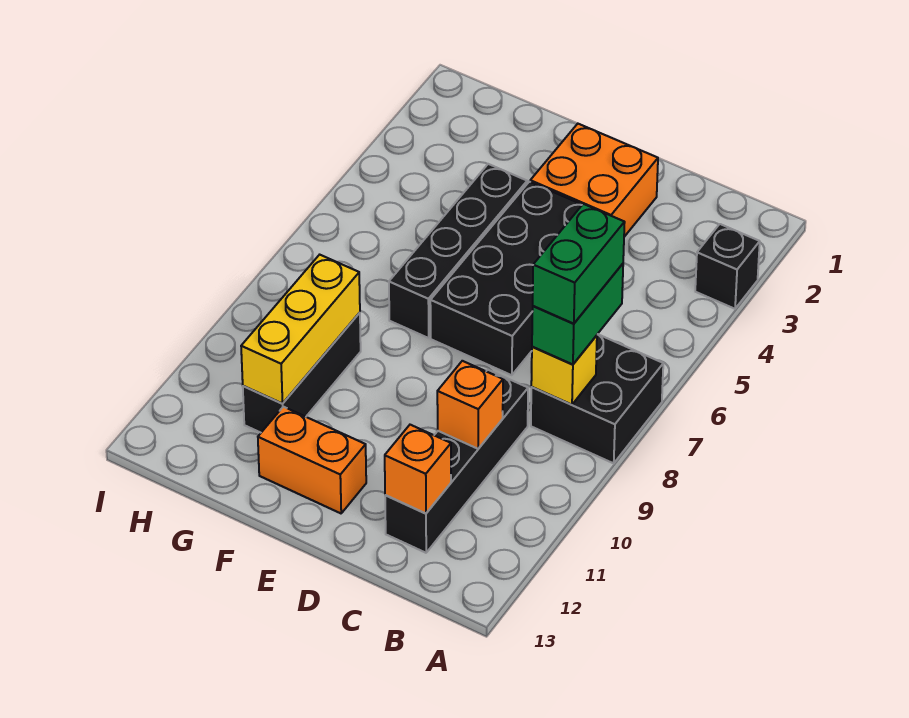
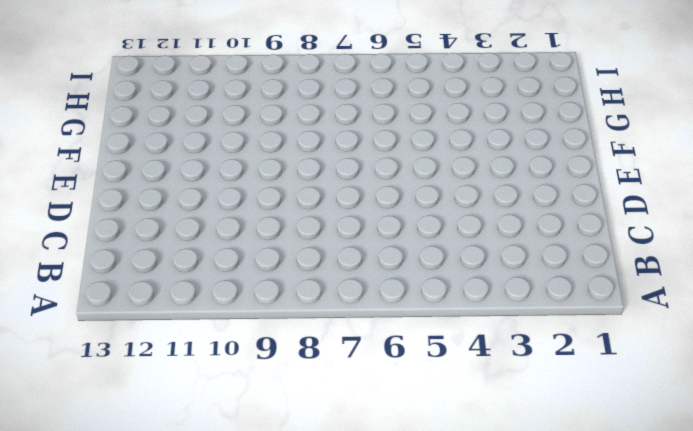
none -> black brick A3 level 1
none -> black brick A7:B8 level 1
none -> black brick C9:C12 level 1

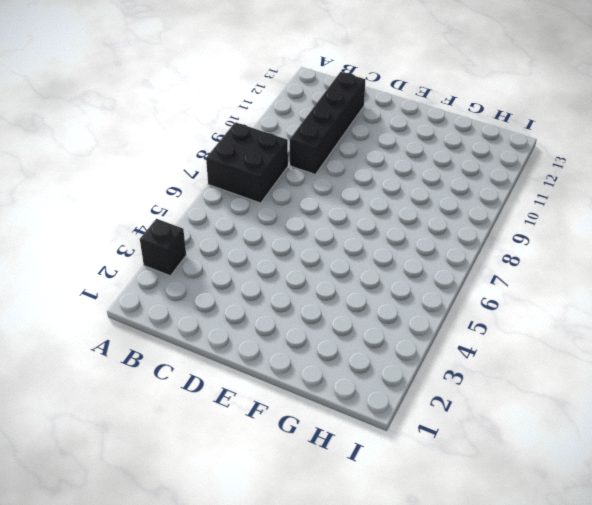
none -> orange brick D2:E3 level 1
none -> black brick D4:E7 level 1
none -> orange brick E12:F12 level 1

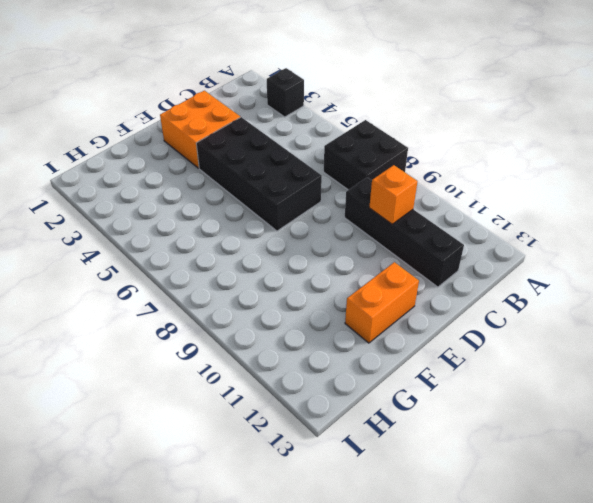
none -> black brick F4:F7 level 1
none -> black brick G9:G11 level 1
none -> yellow brick B8 level 2

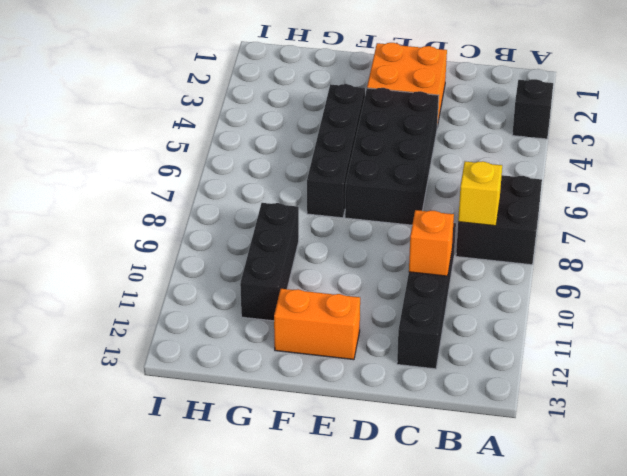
none -> orange brick C12 level 2
none -> yellow brick G9:G11 level 2
none -> green brick B7:B8 level 3

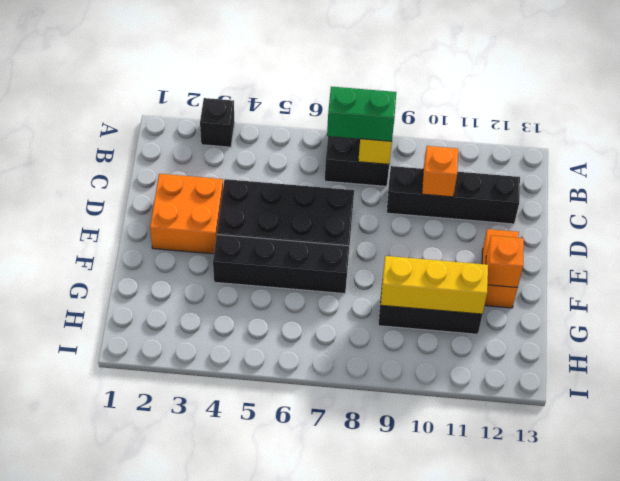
orange brick F12 level 2 -> orange brick C12 level 2
none -> green brick B7:B8 level 4

